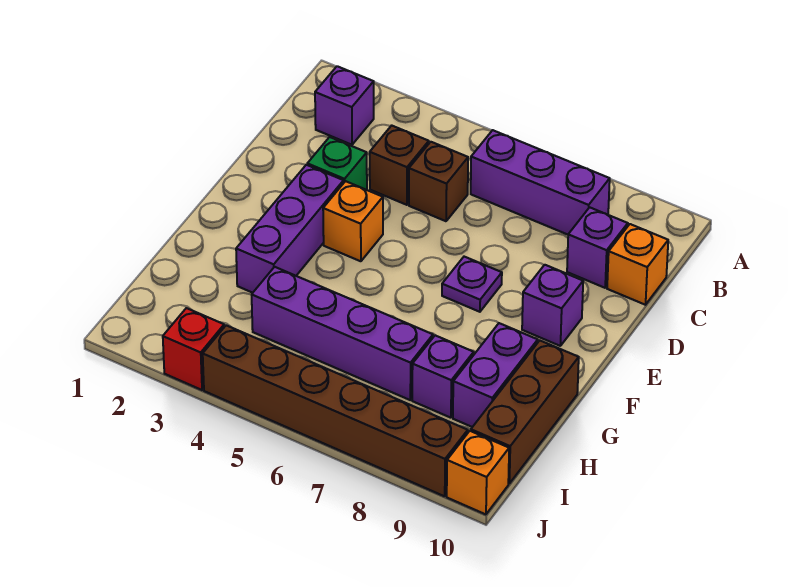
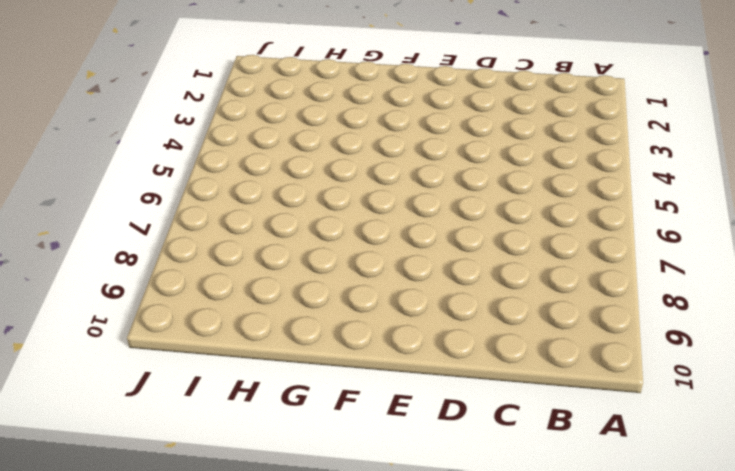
none -> purple brick B2 level 1
none -> purple brick B6:B8 level 1
none -> brown brick C4 level 1

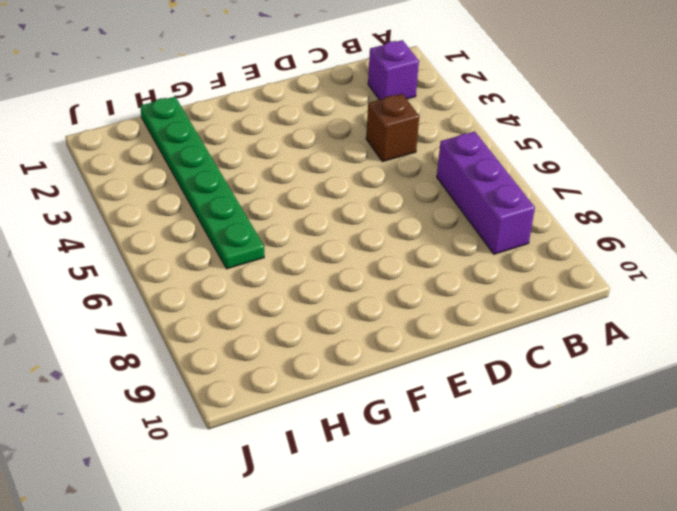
green plate H1:H6 level 1 -> purple brick H4:H7 level 1
none -> brown brick C5 level 1
none -> purple brick C9 level 1
none -> orange brick C10 level 1

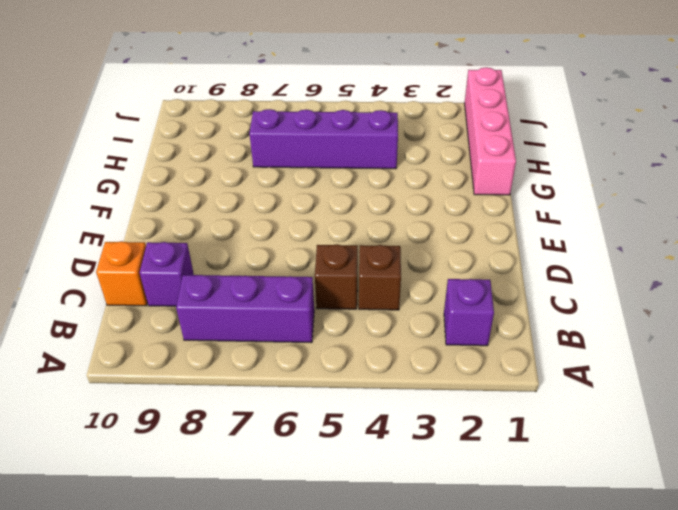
pink brick G1:J1 level 1 -> none
none -> green brick D3 level 1
none -> purple brick E3:G3 level 1
none -> orange brick E4 level 1

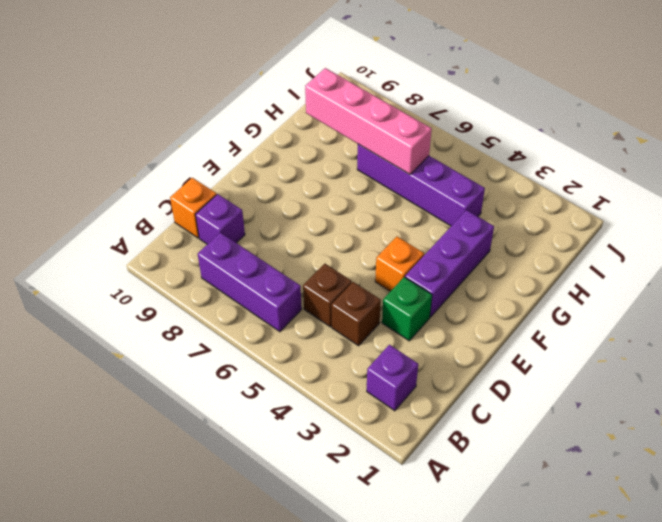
pink brick H6:H9 level 2 -> none
none -> purple plate E7 level 1
none -> purple brick E9 level 1
none -> purple brick G9:H9 level 1

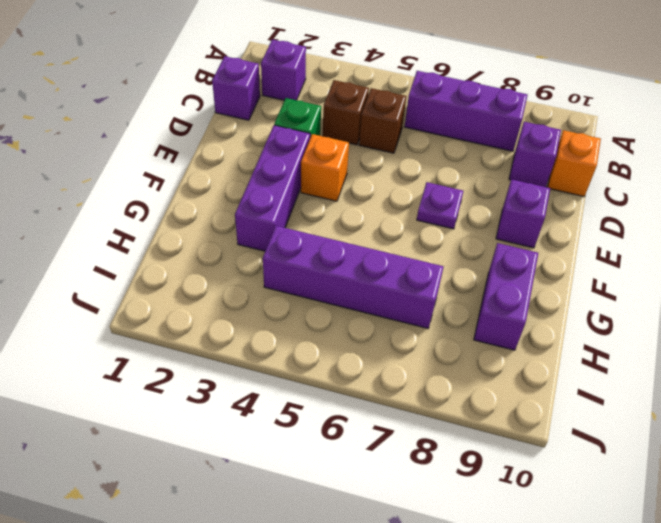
purple brick C1 level 1 -> purple brick H8 level 1
none -> brown brick G10:I10 level 1
none -> red brick J3 level 1
none -> brown brick J4:J9 level 1

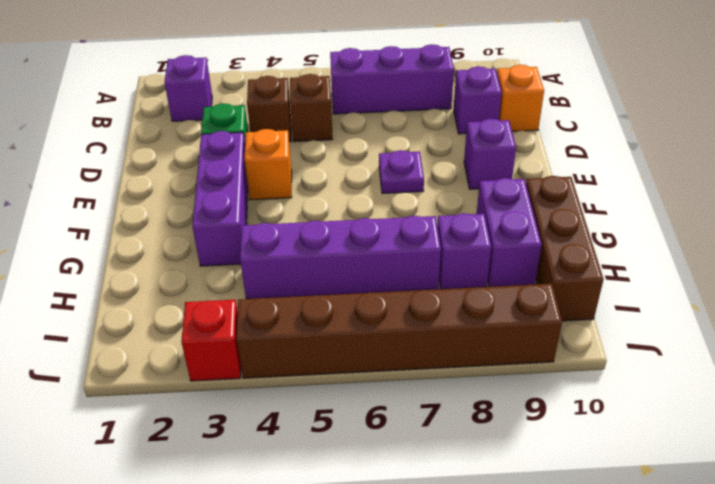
none -> orange brick J10 level 1

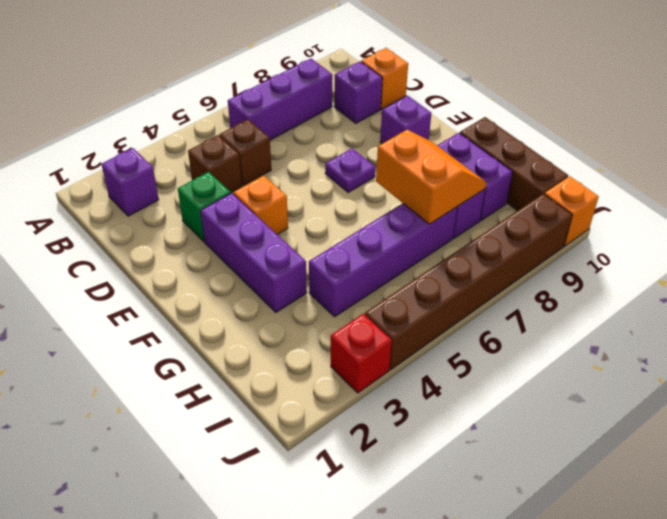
orange slope G7:H8 level 2 top 7 -> none

